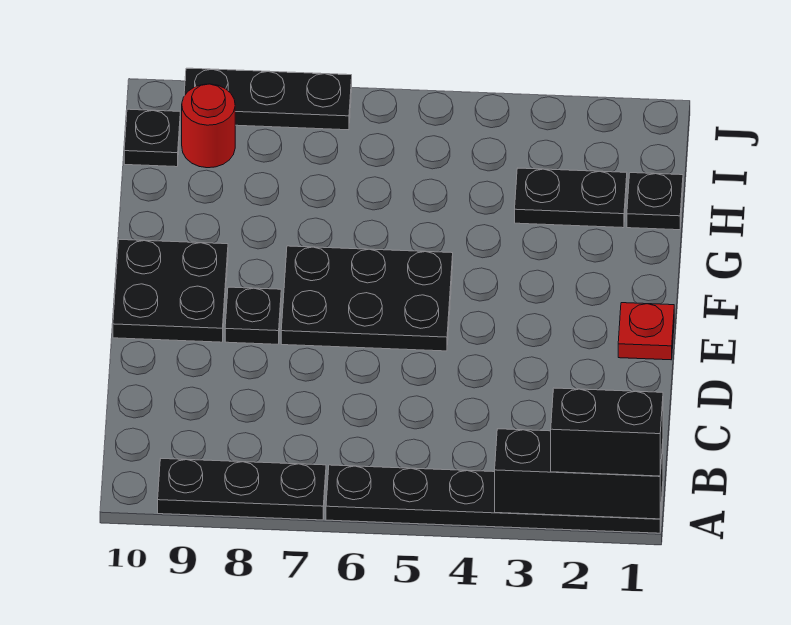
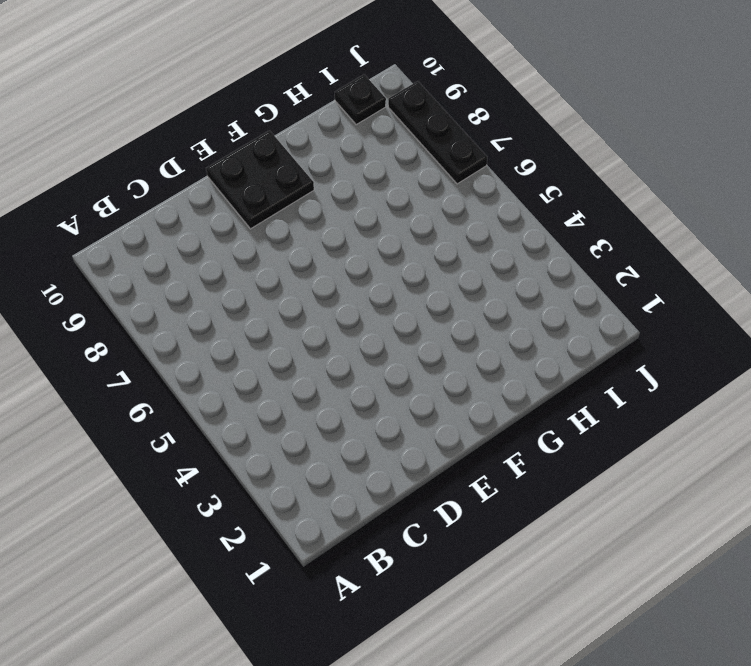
none -> black plate A1:A6 level 1
none -> black plate A7:A9 level 1
none -> red plate E1 level 1

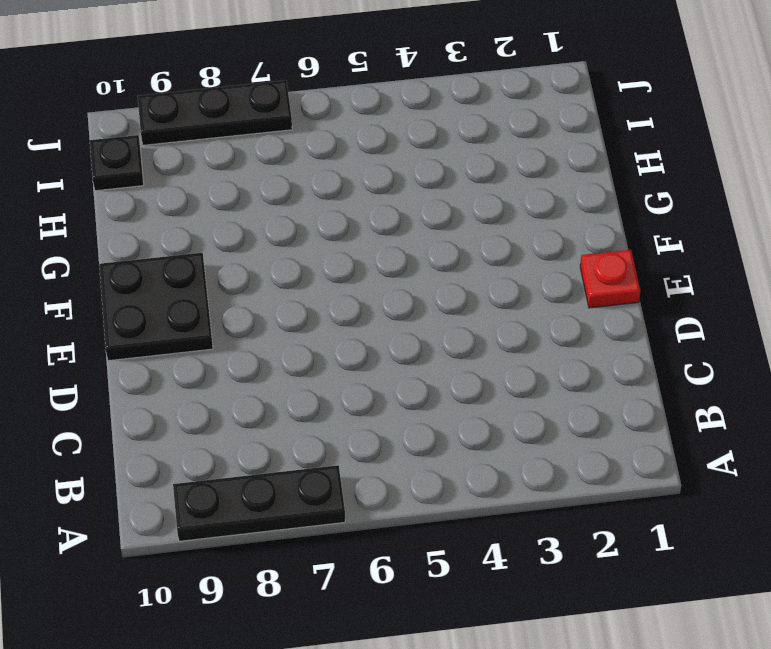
none -> black plate A1:A6 level 1
none -> black plate E5:F7 level 1
none -> black plate E8 level 1

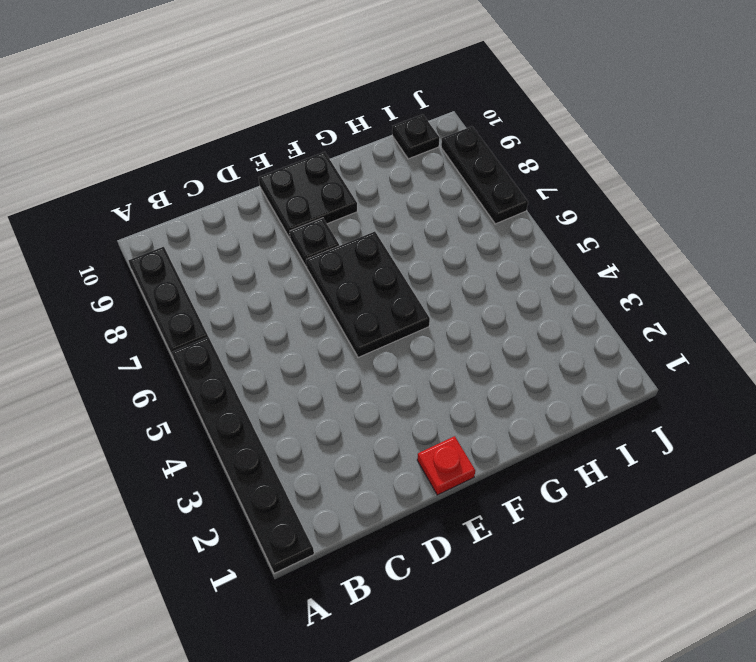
none -> black plate H1 level 1
none -> black plate H2:H3 level 1
none -> red round brick I9 level 1

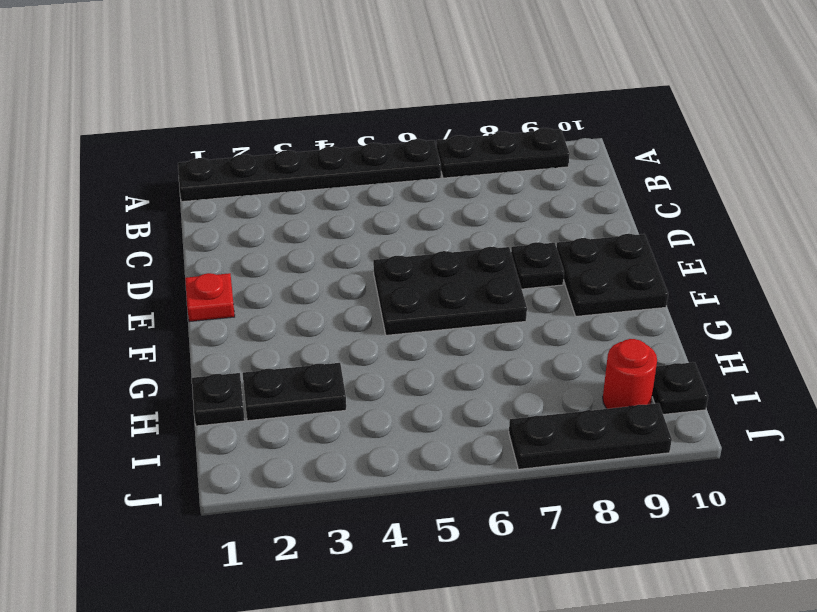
none -> black brick A1:A3 level 2
none -> black brick A1:A2 level 3

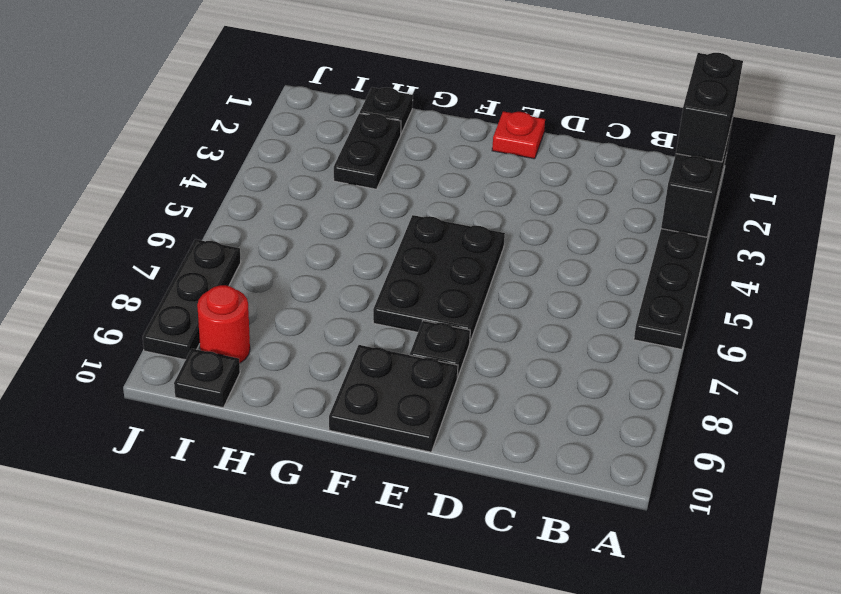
none -> black plate A7:A9 level 1

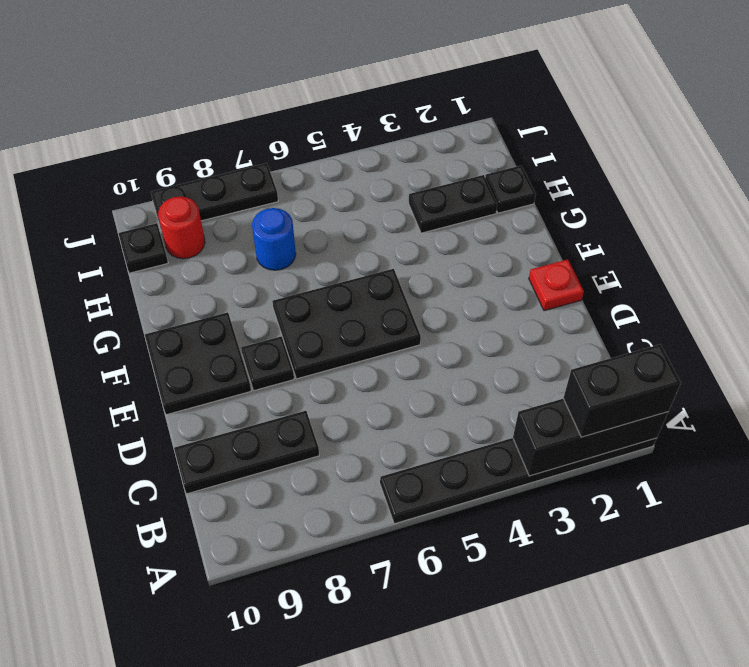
black plate C8:C10 level 1 -> black plate A7:A9 level 1
blue round brick H7 level 1 -> none

